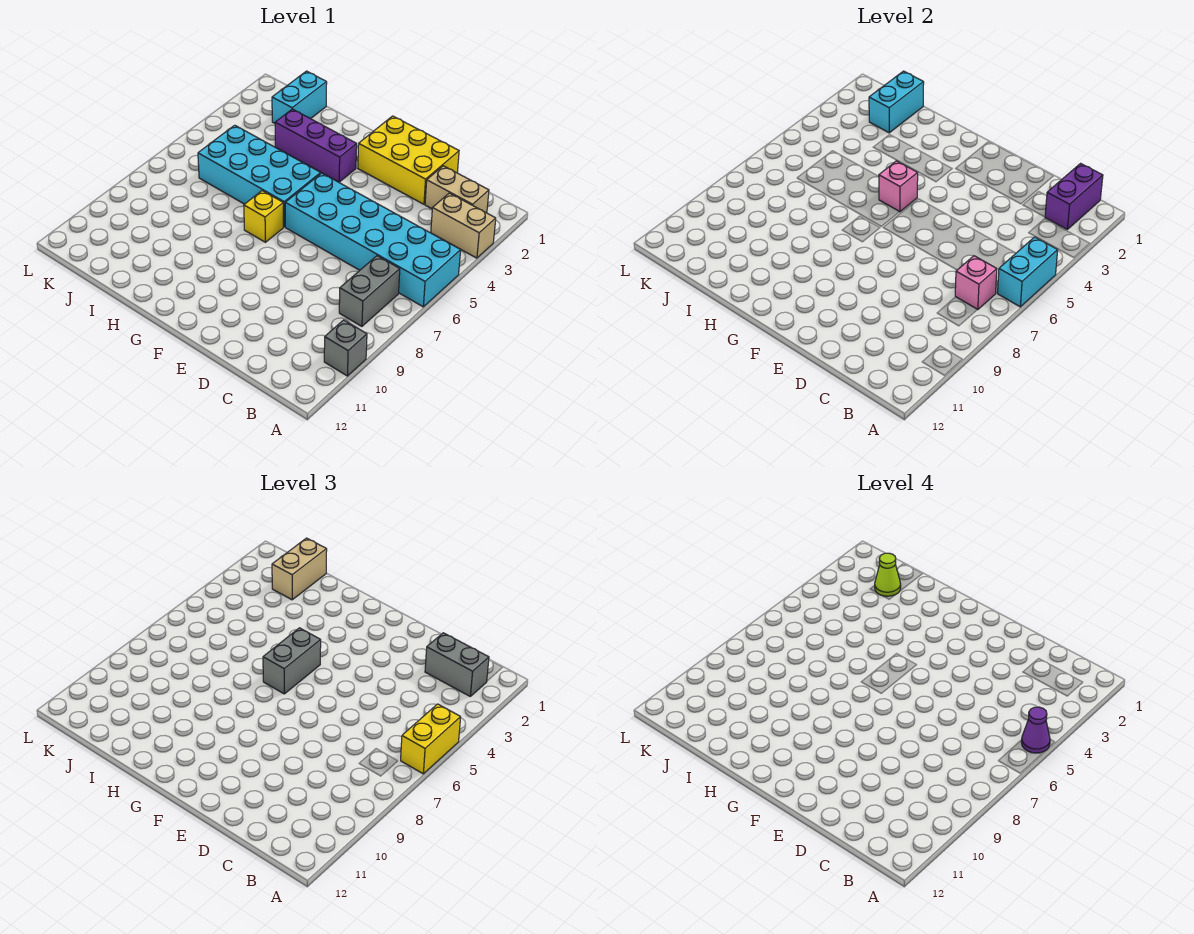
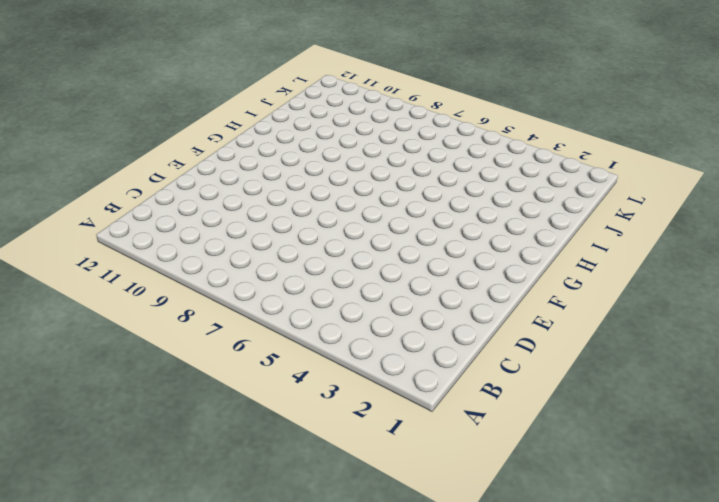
none -> tan brick A3:B3 level 1
none -> cyan brick A5:F6 level 1
none -> grey brick A10 level 1

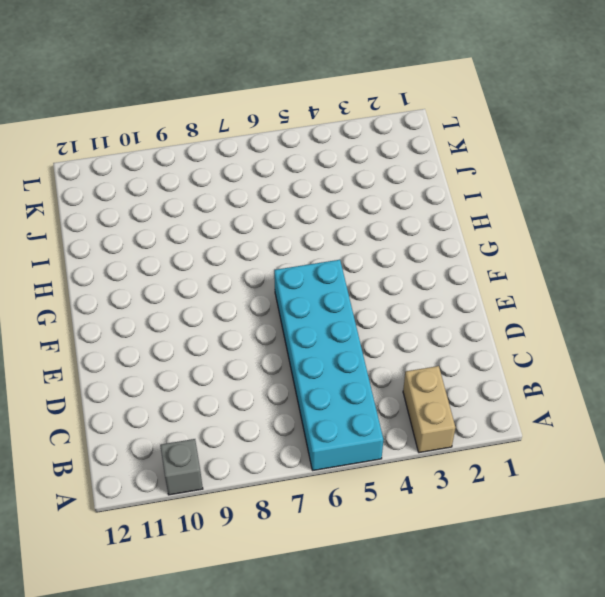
none -> tan brick B2:C2 level 1
none -> grey brick B7:B8 level 1
none -> yellow brick D1:F2 level 1

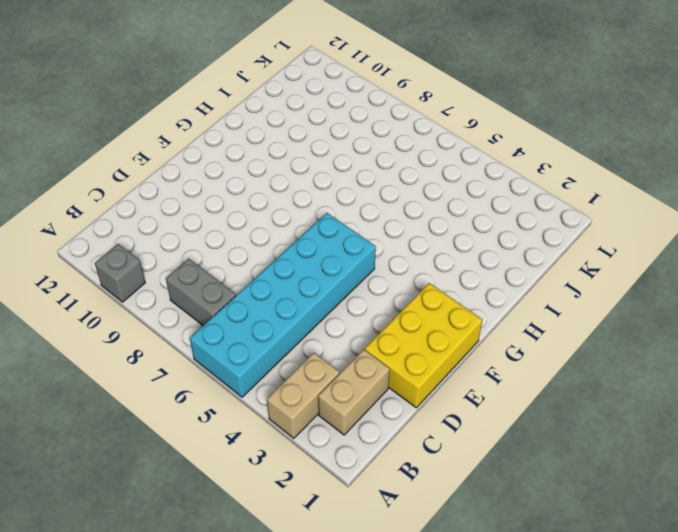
none -> purple brick G3:I3 level 1
none -> cyan brick G5:J6 level 1
none -> yellow brick G7 level 1

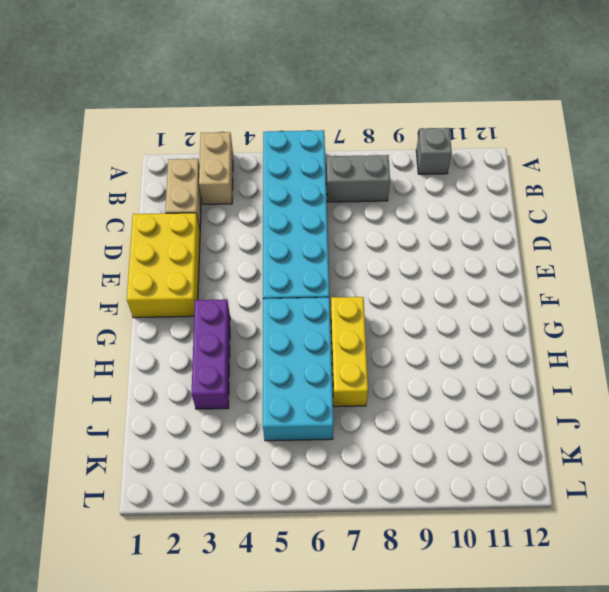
yellow brick G7:I7 level 1 -> yellow brick G7 level 1
none -> cyan brick J1:J2 level 1
none -> cyan brick A5:A6 level 2
none -> purple brick B1:B2 level 2

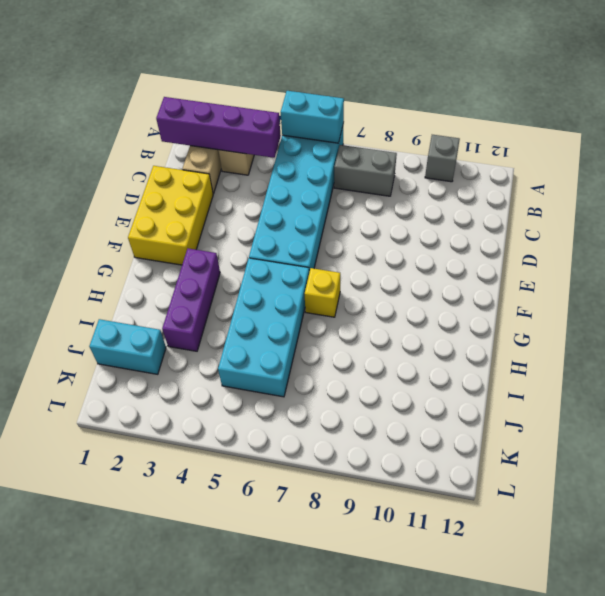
purple brick B1:B4 level 2 -> purple brick B1:B2 level 2
none -> pink brick B7 level 2
none -> pink brick G5 level 2
none -> cyan brick J1:J2 level 2

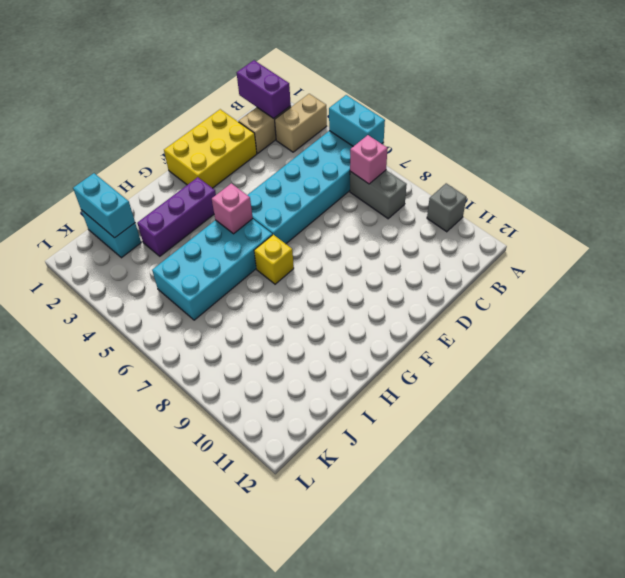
none -> yellow brick A5:A6 level 3
none -> grey brick B2:C2 level 3
none -> grey brick G5:G6 level 3

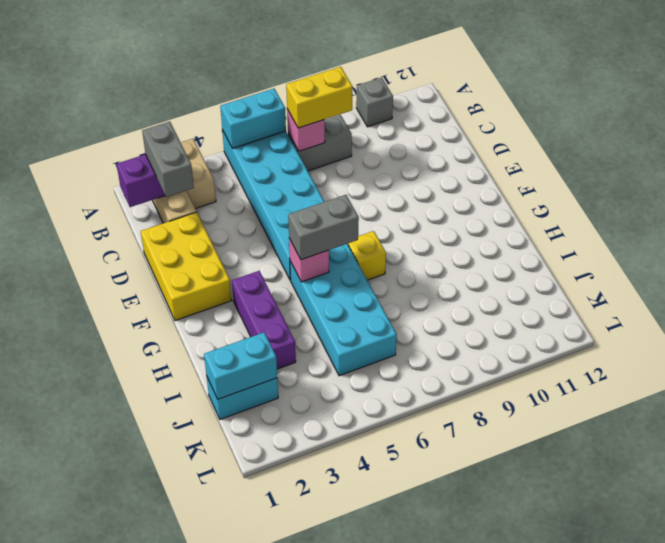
yellow brick B7:B8 level 3 -> yellow brick A5:A6 level 3
none -> tan brick J1:J2 level 3
none -> purple cone A5 level 4
none -> lime cone J2 level 4

